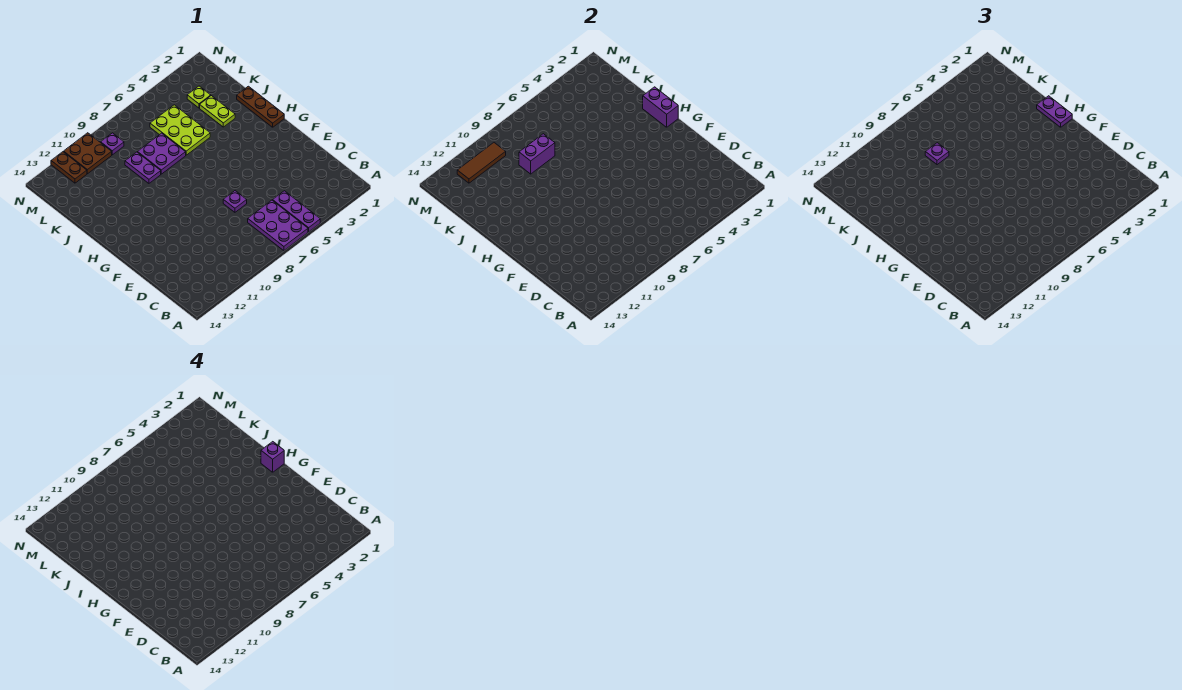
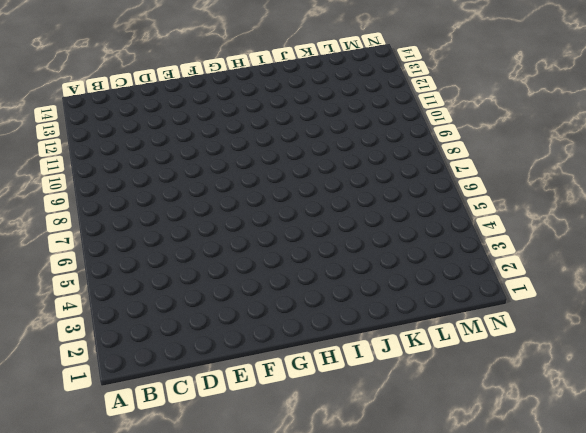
none -> purple plate A5:C5 level 1
none -> purple plate A6:C7 level 1
none -> purple plate E7 level 1

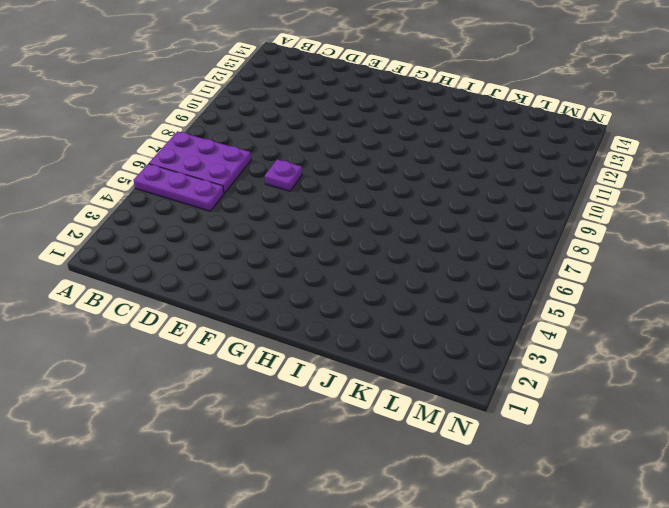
none -> brown plate H1:J1 level 1
none -> lime plate J3:K3 level 1
none -> lime plate J5:L6 level 1

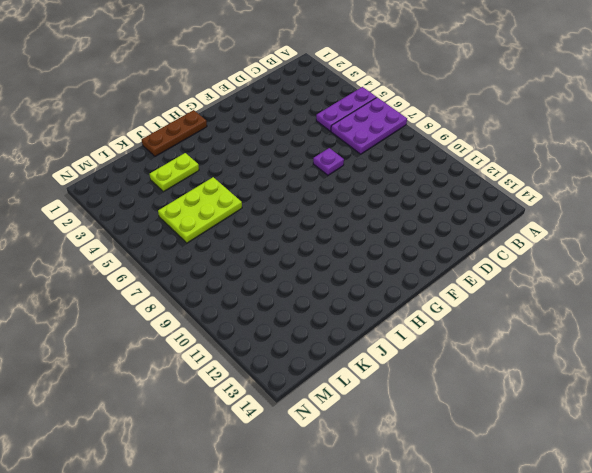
none -> purple plate J7:K8 level 1
none -> purple plate J9:K9 level 1
none -> lime plate L3 level 1

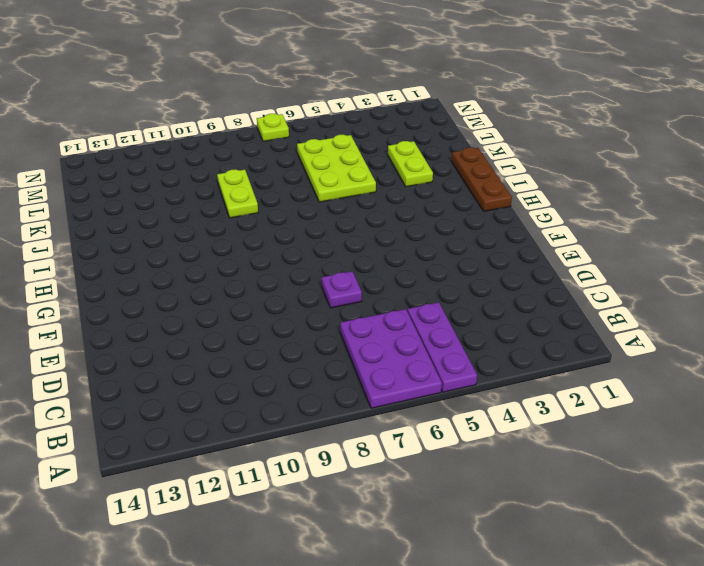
lime plate J9:K9 level 1 -> purple plate J9:K9 level 1
lime plate N7 level 1 -> lime plate L3 level 1
none -> purple plate J7:K8 level 1
none -> purple plate M9 level 1
none -> brown plate M10:N11 level 1

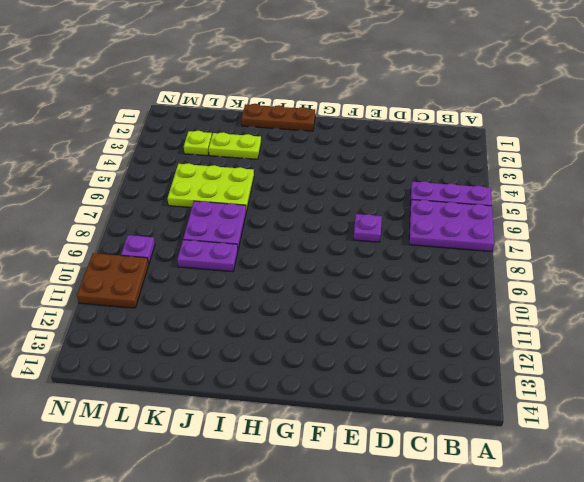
none -> brown plate M12:N12 level 1
none -> purple brick H1:I1 level 2
none -> purple brick K8:K9 level 2

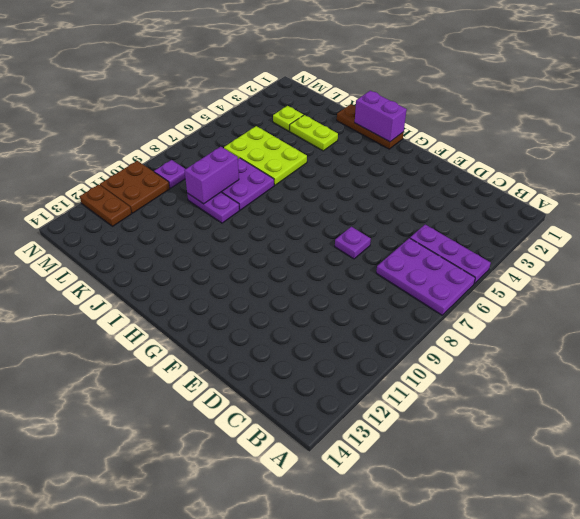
none -> brown tile M10:M12 level 2
none -> purple plate H1:I1 level 3
none -> purple plate K8 level 3

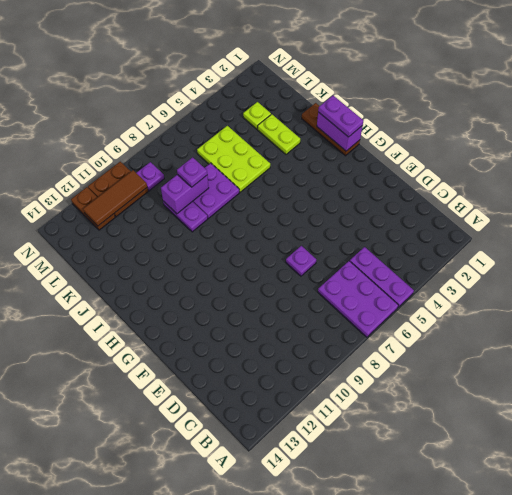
none -> purple brick H1 level 4

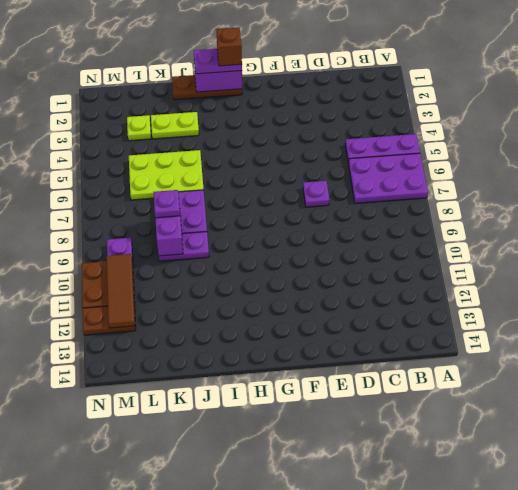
brown brick H1 level 4 -> purple brick H1 level 4

